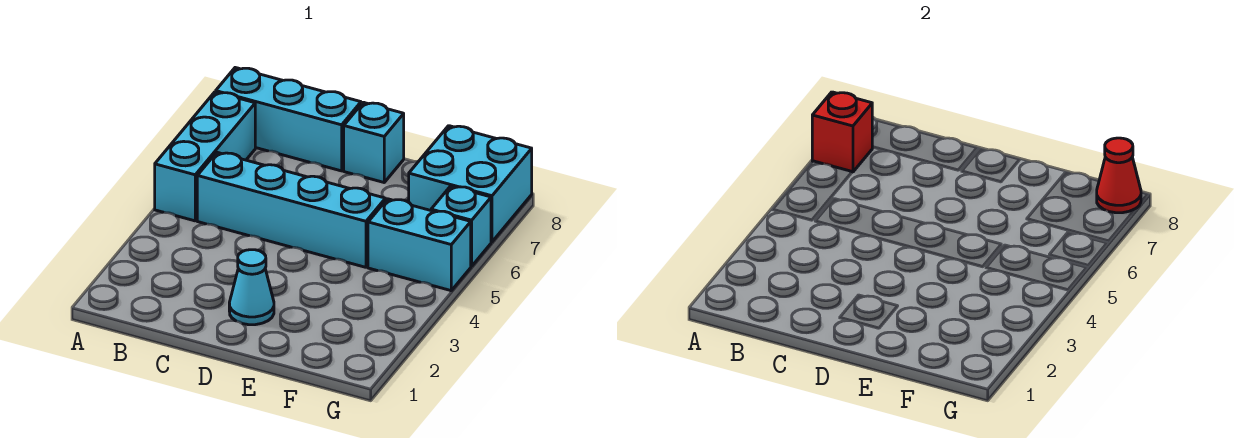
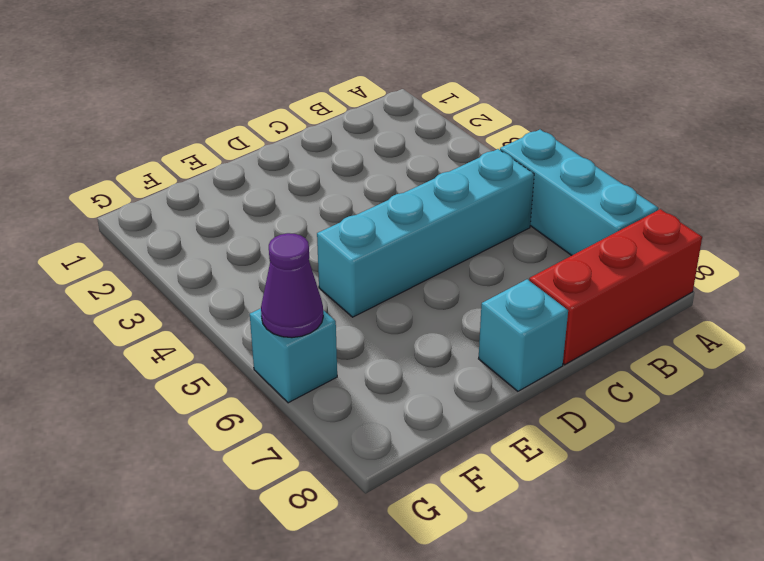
red brick A8:C8 level 1 -> cyan brick A8:C8 level 1
purple cone G6 level 2 -> none
none -> cyan cone D2 level 1
none -> cyan brick F5:G5 level 1

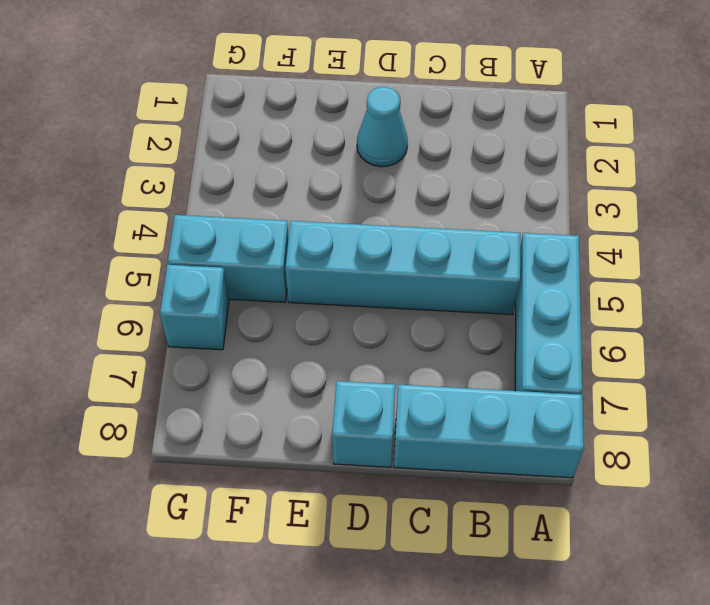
none -> cyan brick F7:G8 level 1
none -> red brick A7 level 2

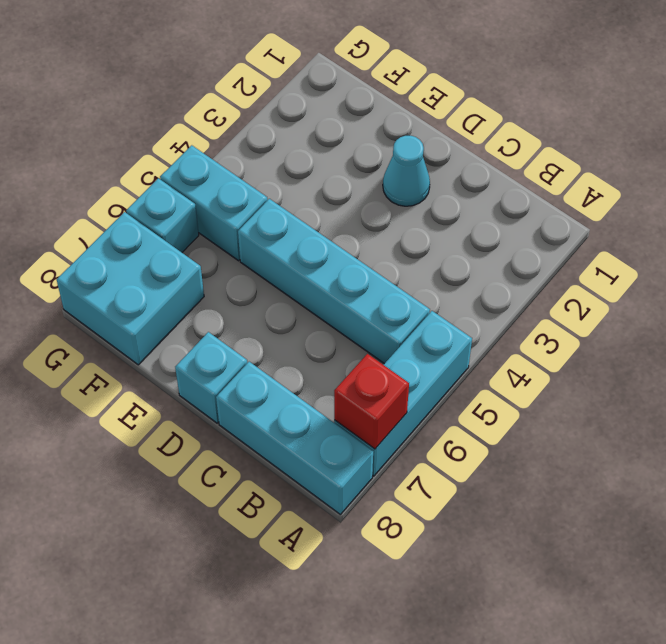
none -> red cone G8 level 2

